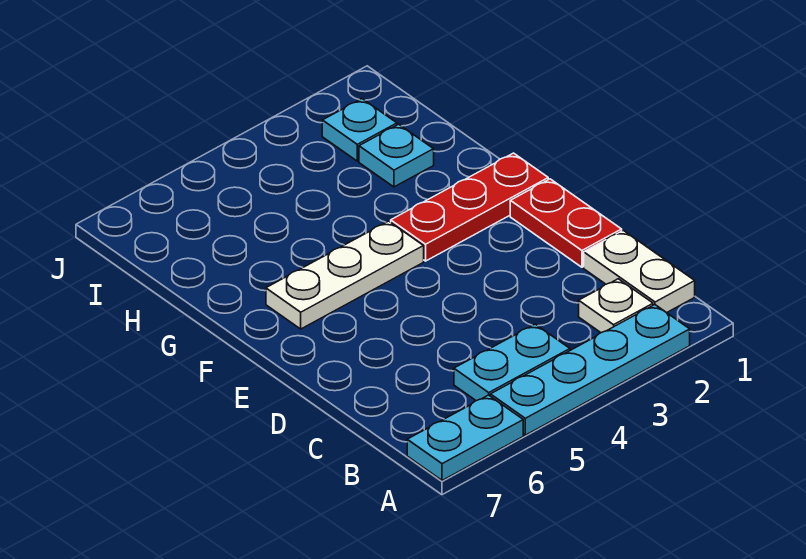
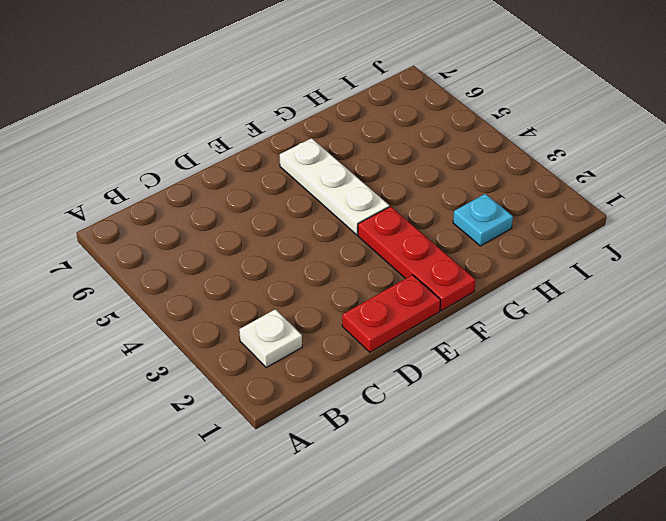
none -> cyan plate A2:A5 level 1
none -> cyan plate A6:A7 level 1

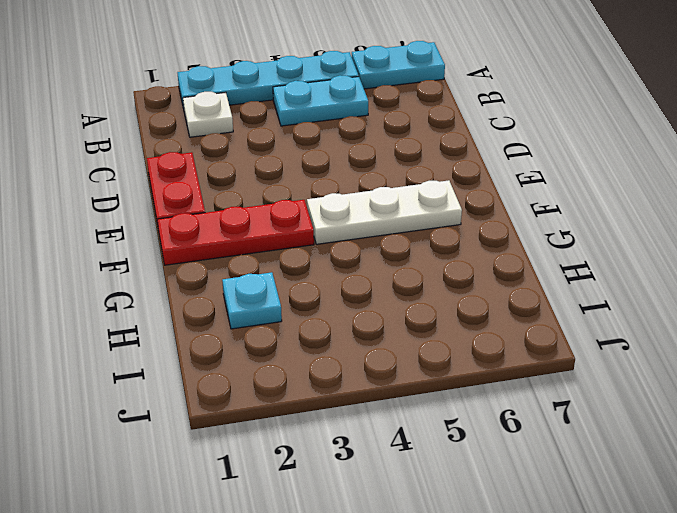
none -> white plate B1:C1 level 1
none -> cyan plate I2 level 1

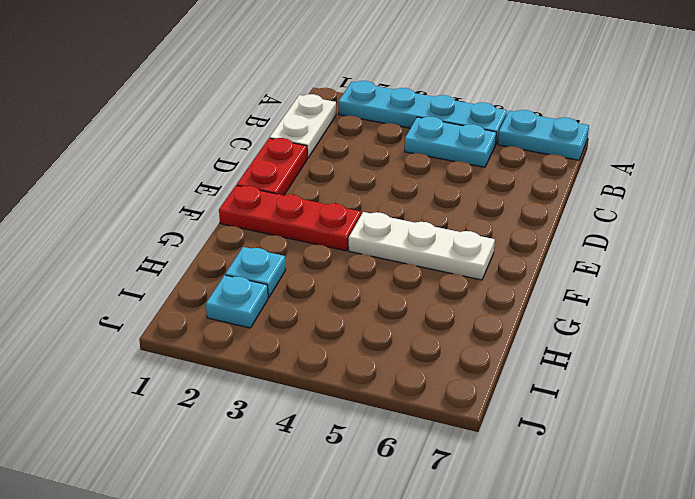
none -> white plate B2 level 1

